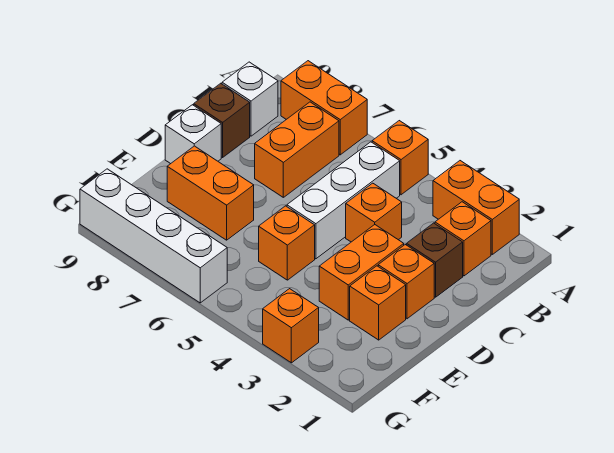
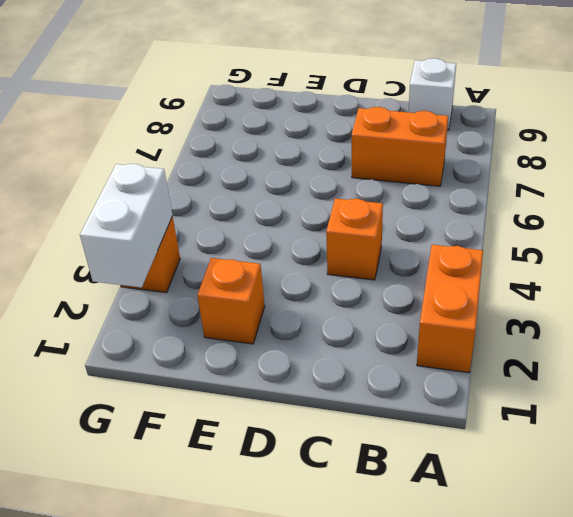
white brick G2:G3 level 2 -> none
none -> orange brick A5 level 1
none -> orange brick A7:A8 level 1
none -> orange brick B2 level 1

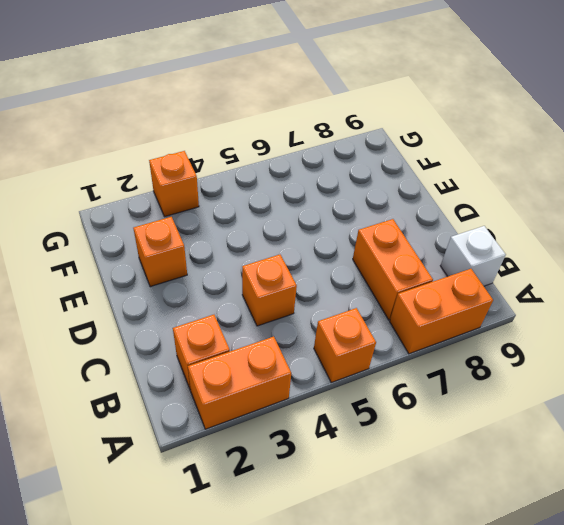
none -> white brick B5:D5 level 1
none -> brown brick C2 level 1
none -> brown brick C9 level 1

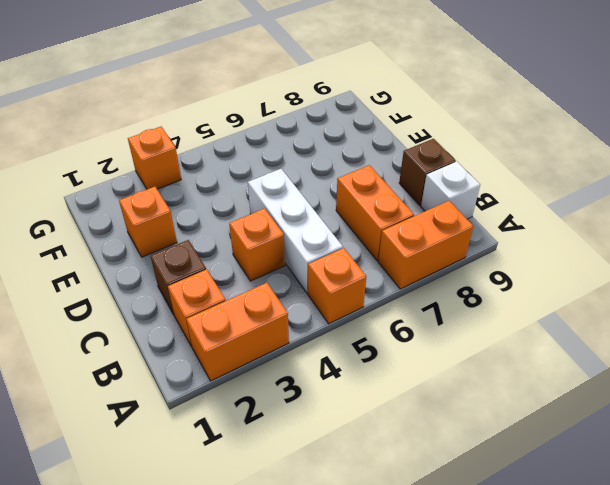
none -> orange brick D2 level 1
none -> orange brick D3:E3 level 1
none -> white brick D9 level 1

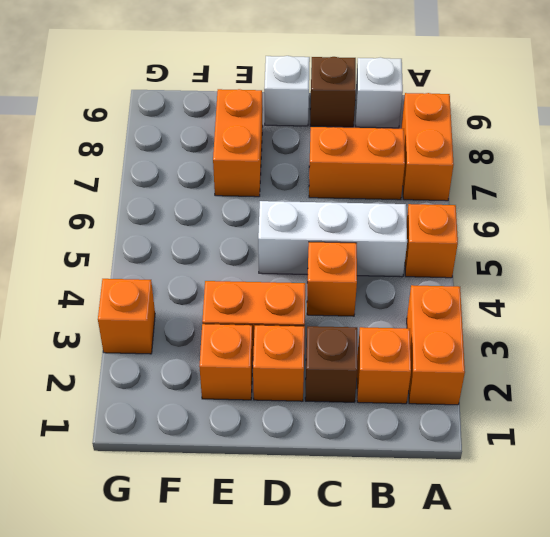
none -> orange brick E5 level 1
none -> white brick G6:G9 level 1

